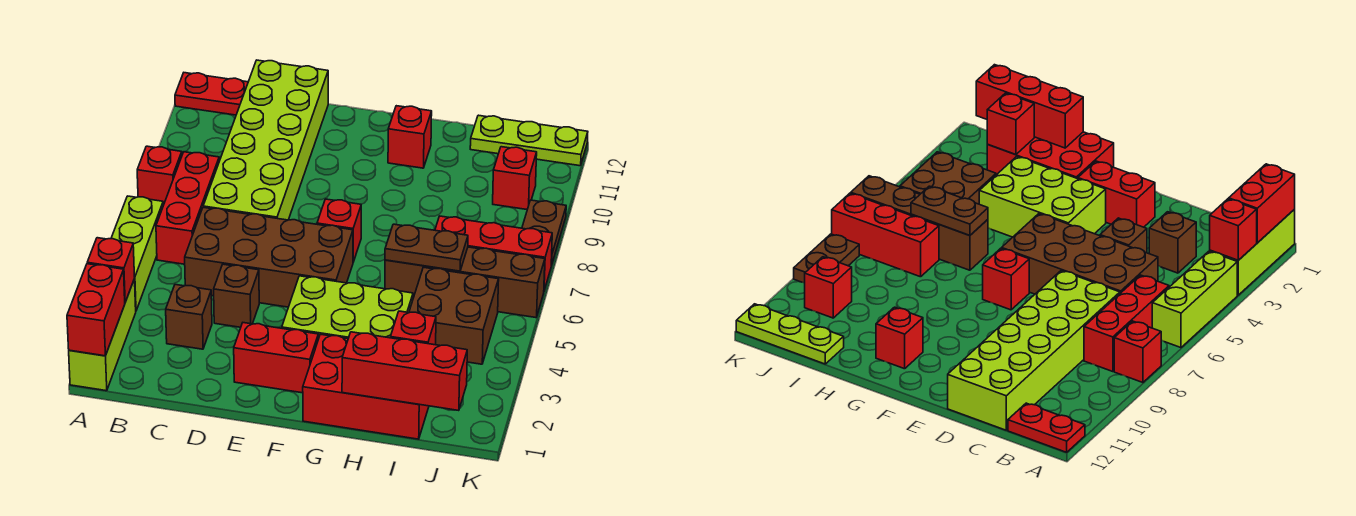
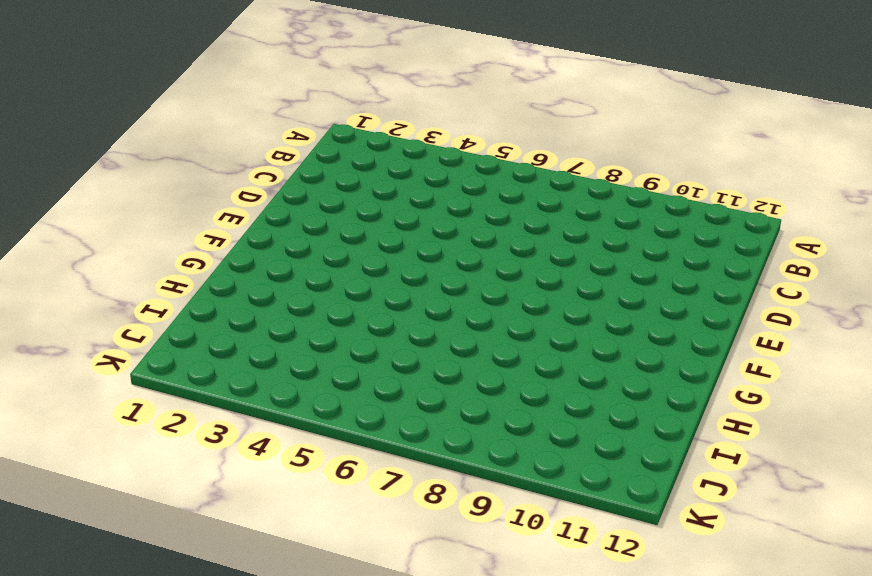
none -> lime brick A1:A3 level 1
none -> lime brick A4:A6 level 1
none -> red brick A8 level 1

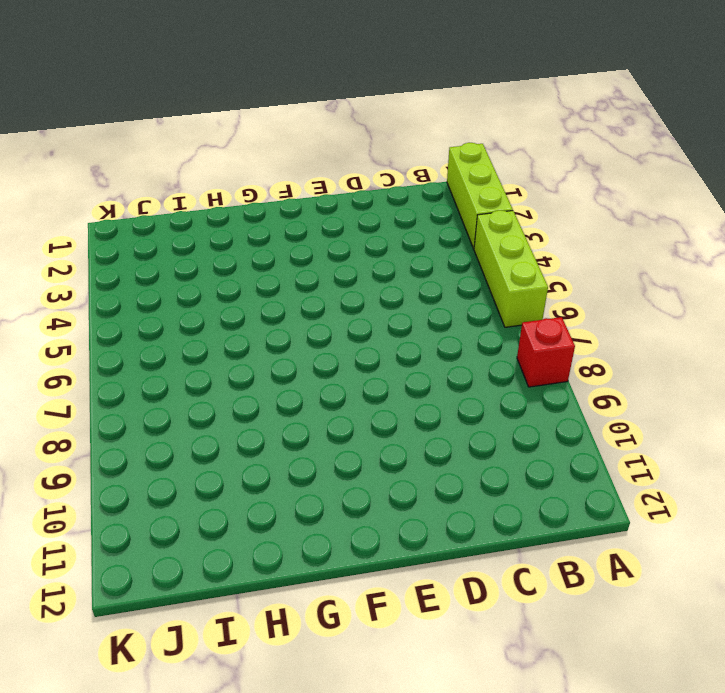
none -> red plate A12:B12 level 1
none -> red brick B6:B8 level 1
none -> brown brick C3 level 1

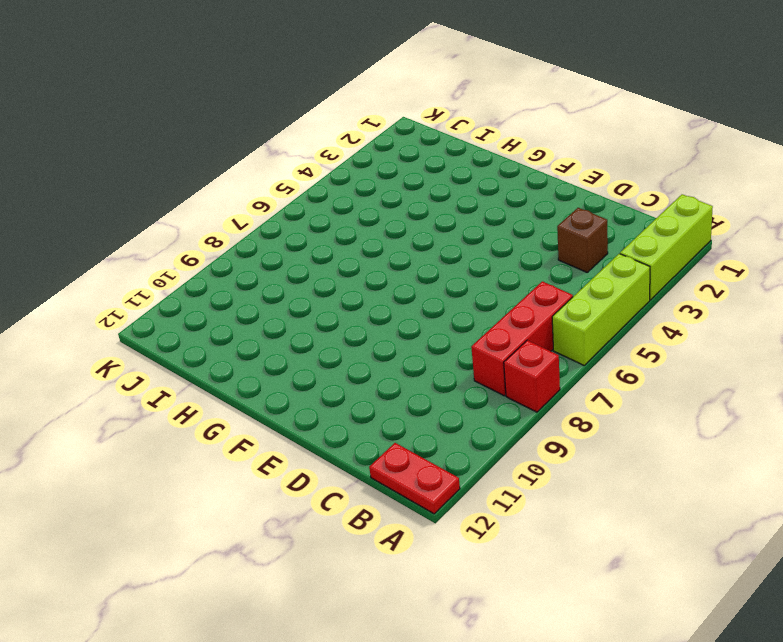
none -> brown brick C5:F6 level 1
none -> lime brick C7:D12 level 1
none -> brown brick D4 level 1

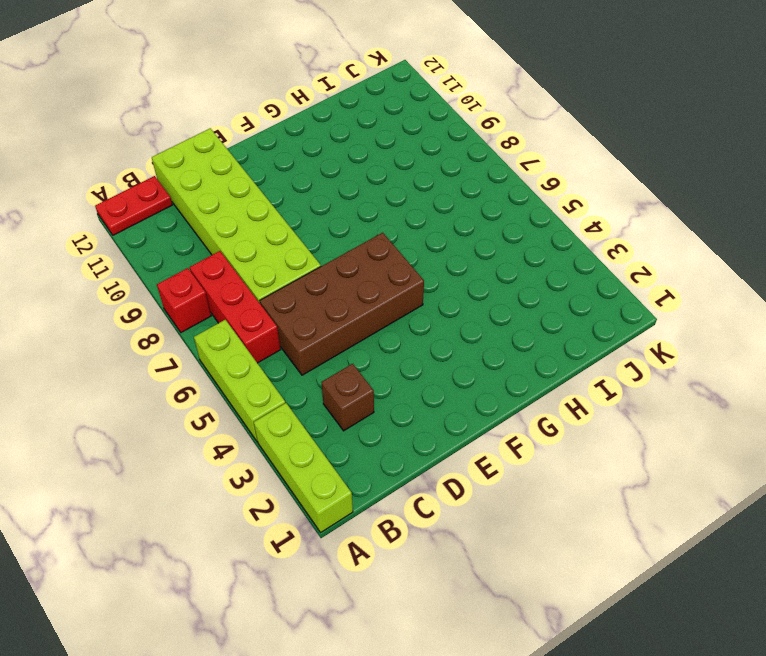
none -> brown brick D4 level 1
none -> red brick E2:F2 level 1
none -> lime brick F3:H4 level 1

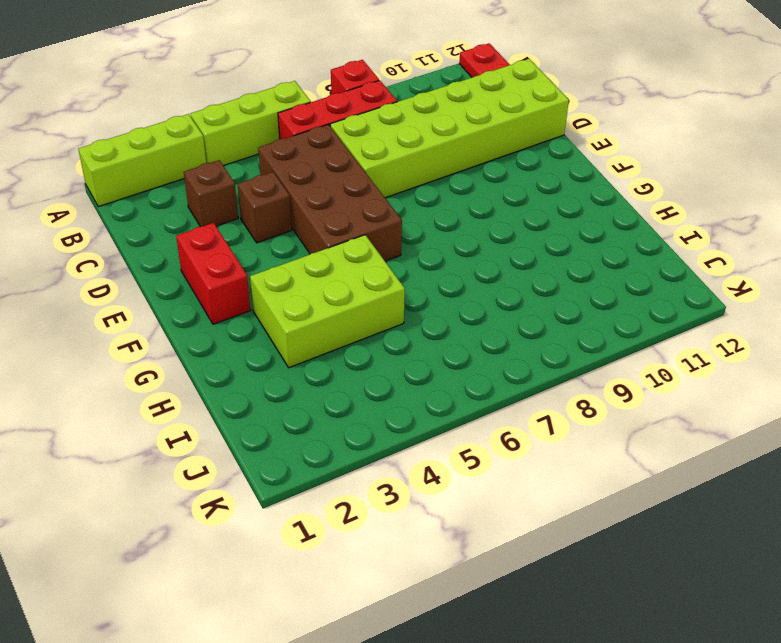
lime brick G3:H5 level 1 -> lime brick F3:H4 level 1
none -> red brick F7 level 1
none -> red brick G1:I2 level 1
none -> red brick G11 level 1

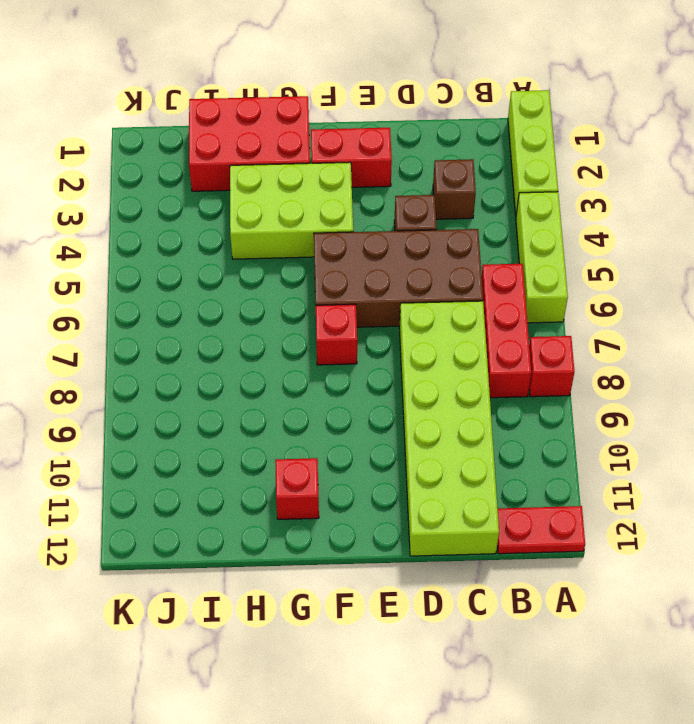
none -> brown brick H6:K6 level 1
none -> brown brick I4:J5 level 1
none -> red brick I7:K7 level 1

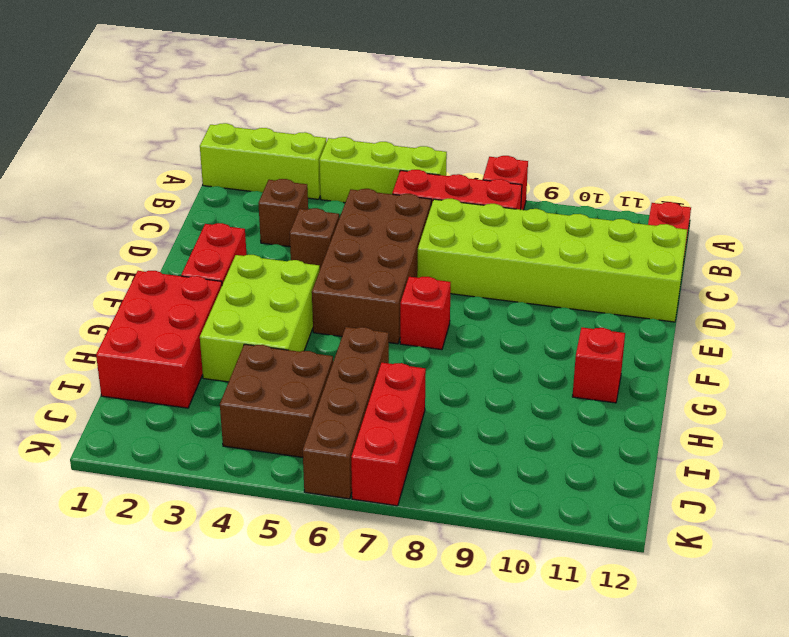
none -> lime plate I12:K12 level 1
none -> red brick J10 level 1
none -> brown plate K8:K9 level 1

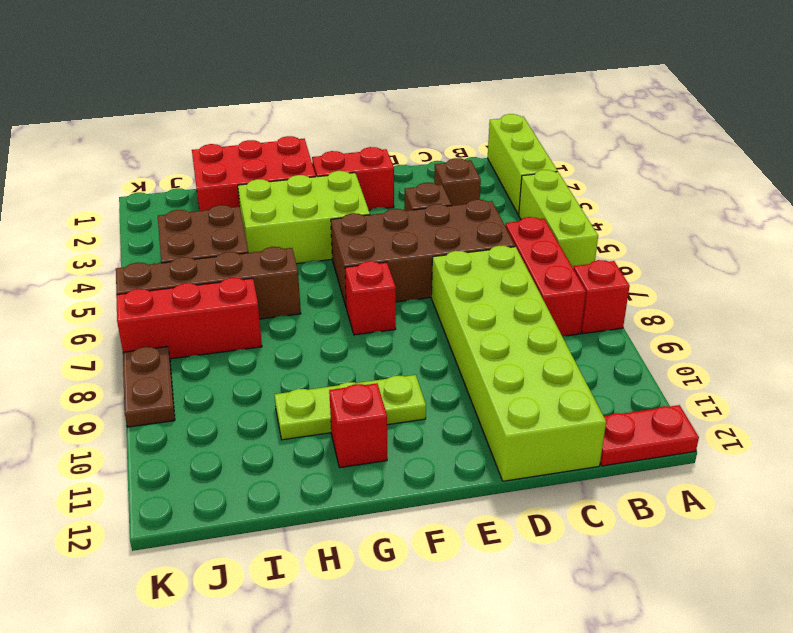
lime plate F10:H10 level 1 -> lime plate I12:K12 level 1
none -> red brick J10 level 1
none -> red brick A1:A2 level 2
none -> red brick A3 level 2

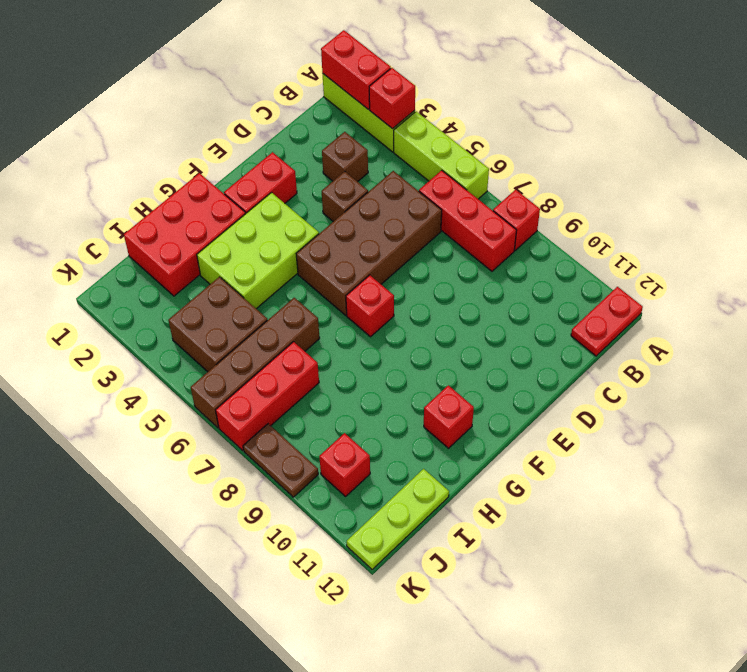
none -> lime brick C7:D12 level 1
none -> red brick H1:J1 level 2
none -> brown plate H6:I6 level 2

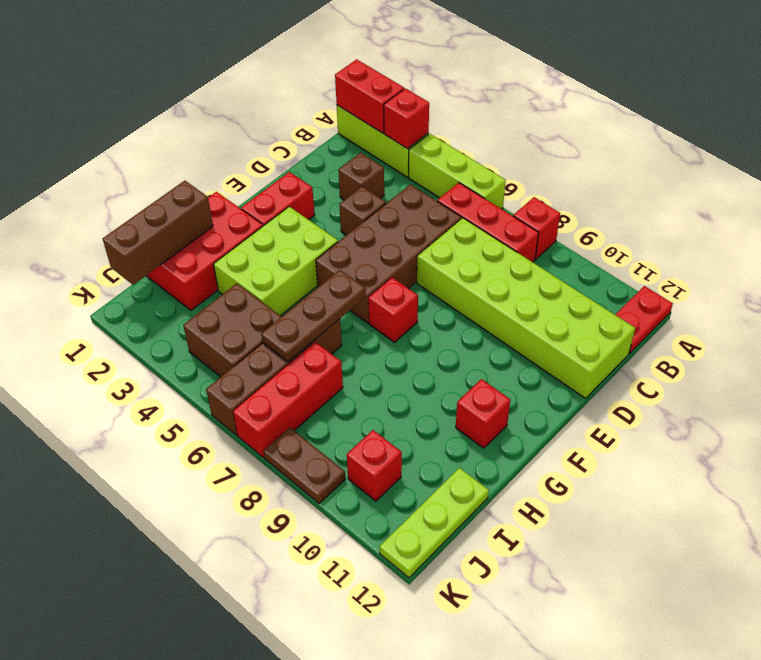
brown plate G6:I6 level 2 -> brown plate H6:I6 level 2
brown brick H1:J1 level 2 -> red brick H1:J1 level 2
none -> red brick I2 level 2

